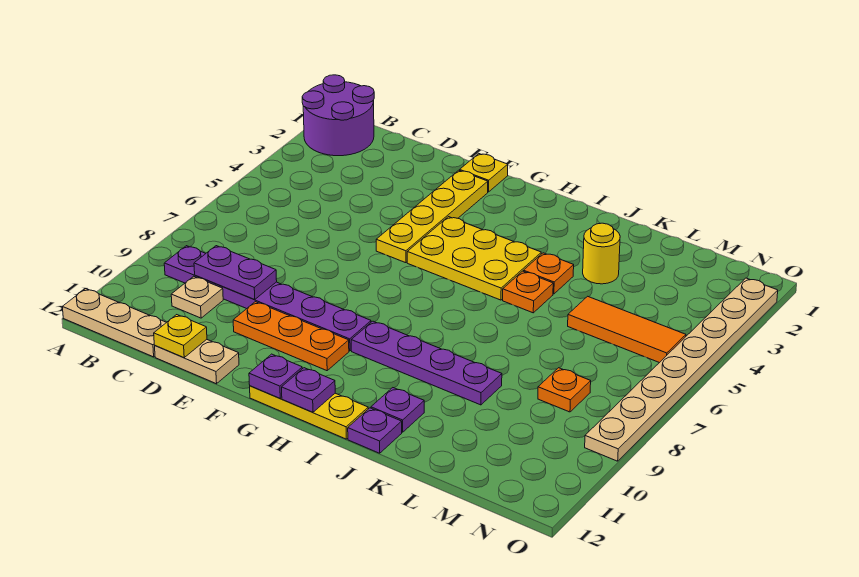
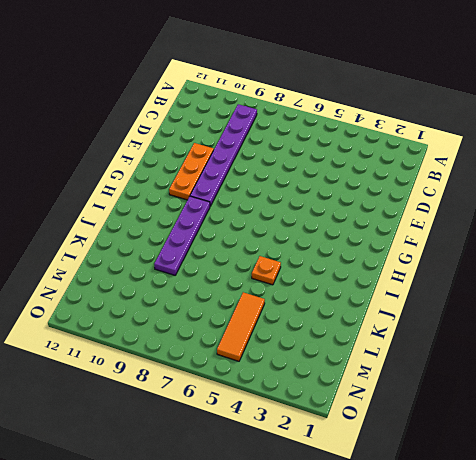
none -> purple round brick A1:B2 level 1
none -> tan plate A12:C12 level 1
none -> tan plate C10 level 1

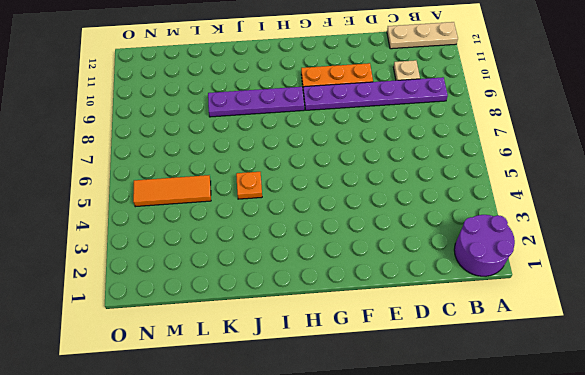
none -> tan plate D12:E12 level 1
none -> yellow plate F1 level 1
none -> yellow plate F2:F5 level 1

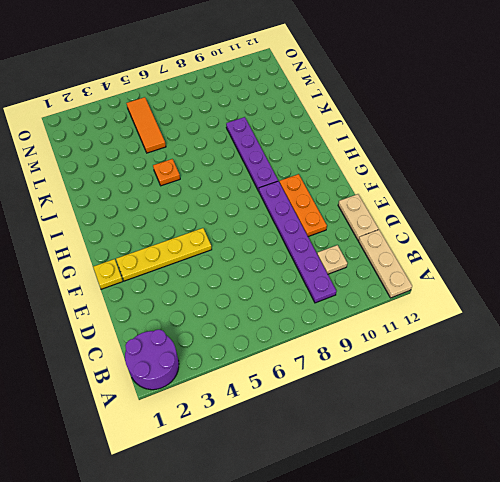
none -> yellow plate G4:I5 level 1
none -> yellow plate G12:I12 level 1
none -> orange plate J4 level 1

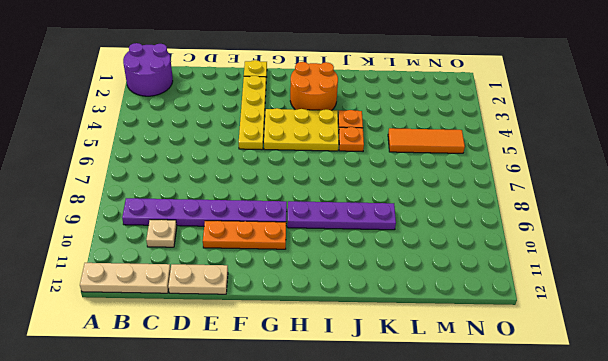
orange round brick H2:I3 level 1 -> none
none -> yellow plate G12:I12 level 1
none -> purple plate J11 level 1
none -> purple plate J12 level 1

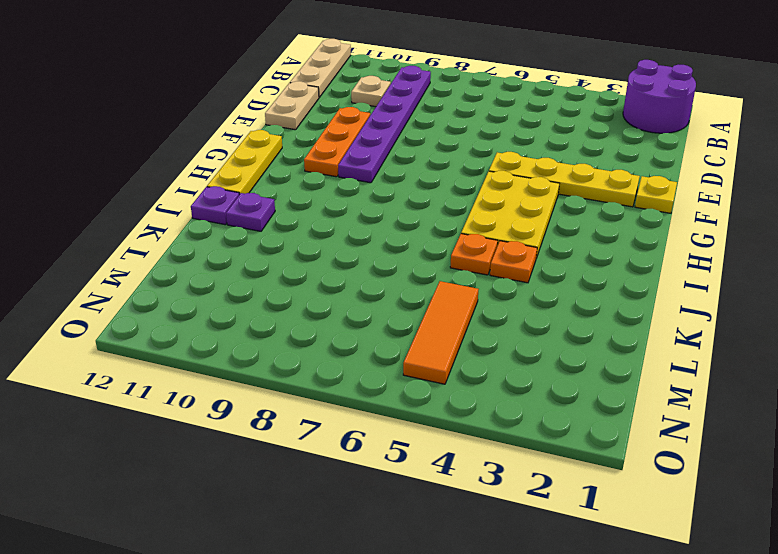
none -> purple plate H9:K9 level 1
none -> yellow round brick K3 level 1
none -> orange plate M8 level 1

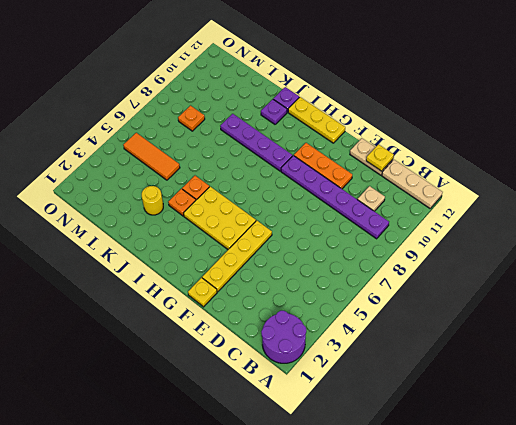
none -> tan plate O2:O9 level 1
none -> purple plate C9:D9 level 2
none -> purple plate G12 level 2

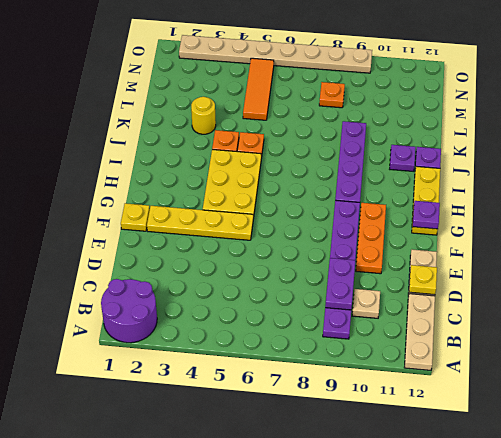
none -> purple plate H12 level 2

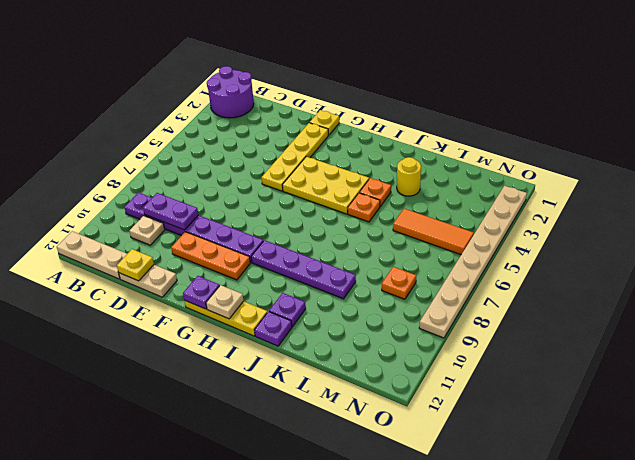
tan plate H12 level 2 -> purple plate H12 level 2

